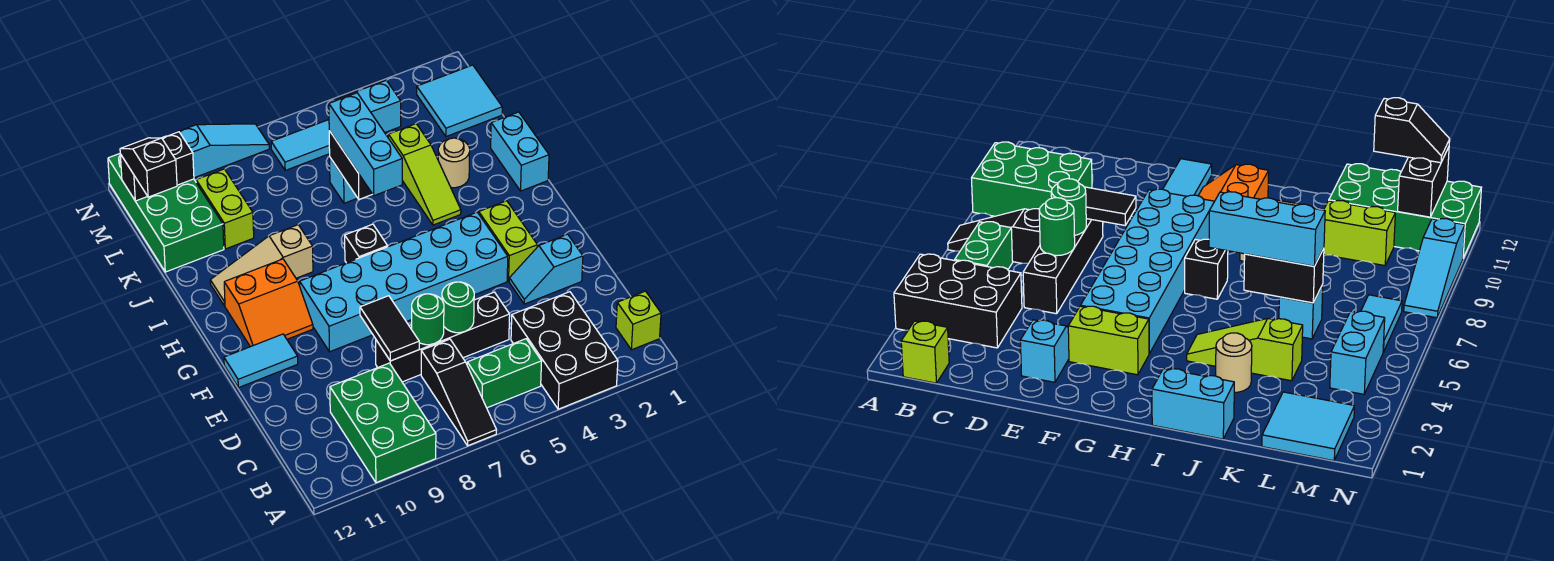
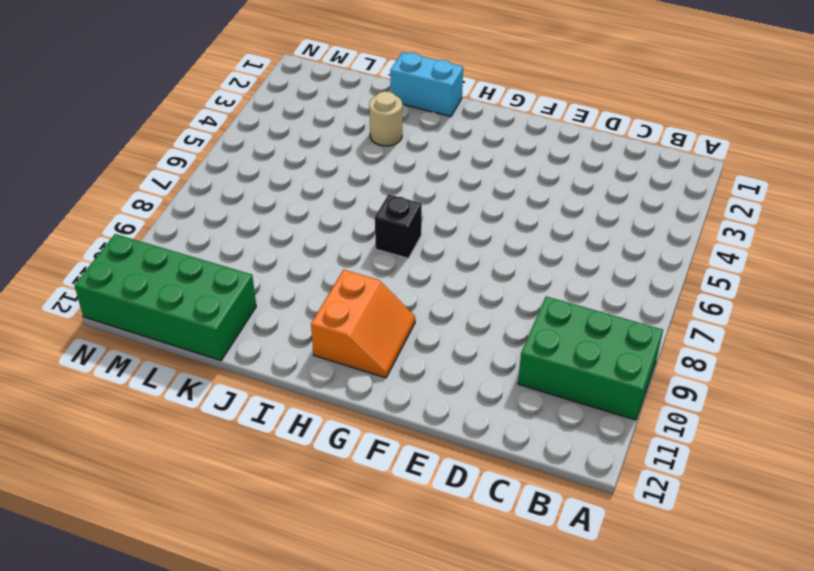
none -> black brick A3:C4 level 1
none -> black slope A7:C7 level 1 top C
none -> lime brick B1 level 1
none -> green brick B5:B6 level 1

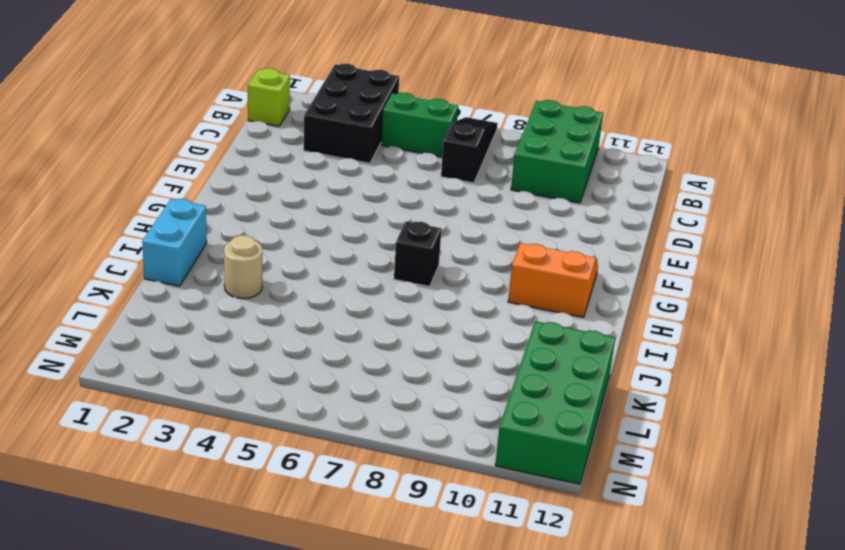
none -> black brick D5:D8 level 1
none -> cyan slope E2:E3 level 1 top 2
none -> lime brick F3:G3 level 1
none -> cyan brick F4:G9 level 1

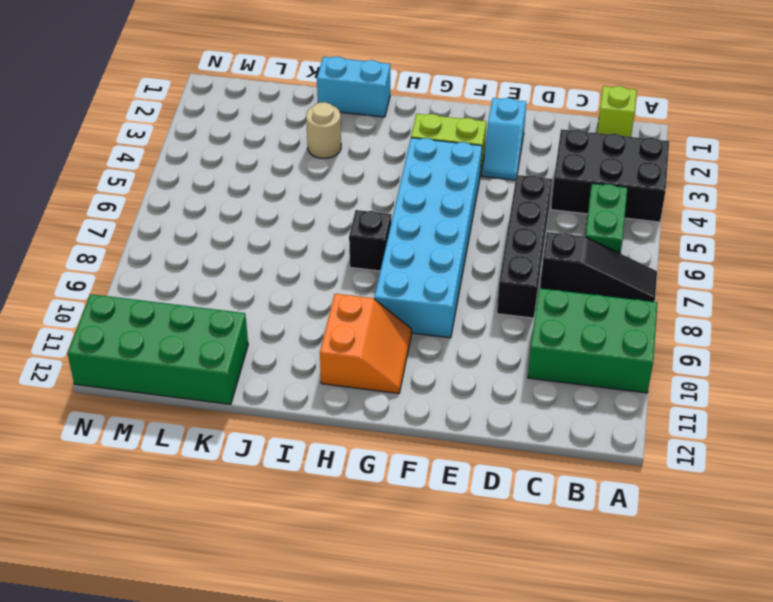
none -> cyan tile F11:F12 level 1
none -> lime slope I4:K4 level 1 top K
none -> tan slope I9:I11 level 1 top 9
none -> cyan brick K6 level 1

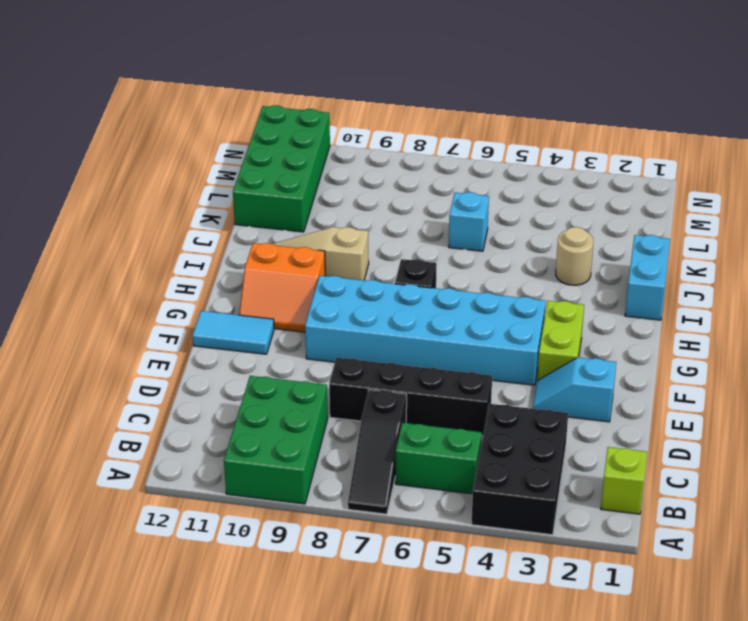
none -> lime slope I4:K4 level 1 top K
none -> lime brick K10:L10 level 1
none -> cyan tile L1:M2 level 1
none -> cyan brick M4:M5 level 1

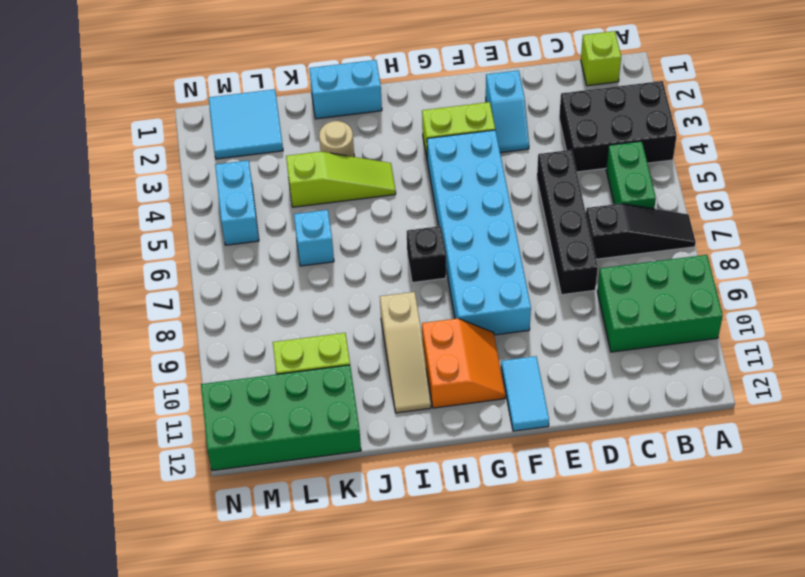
none -> cyan tile M6:M7 level 1
none -> cyan slope N8:N10 level 1 top 10
none -> green round brick D6 level 2
none -> green round brick D7 level 2

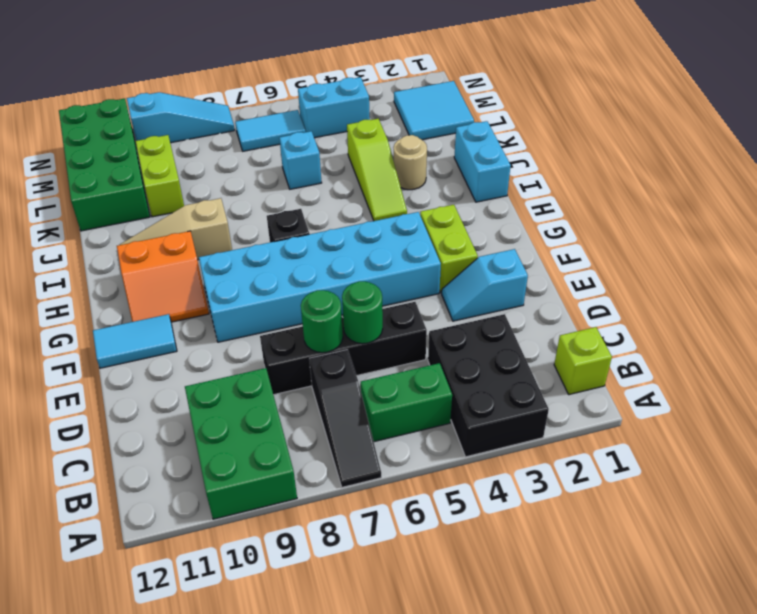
none -> black tile D8:E8 level 2
none -> black brick J6:K6 level 2
none -> black brick M11:M12 level 2
none -> cyan brick I6:K6 level 3

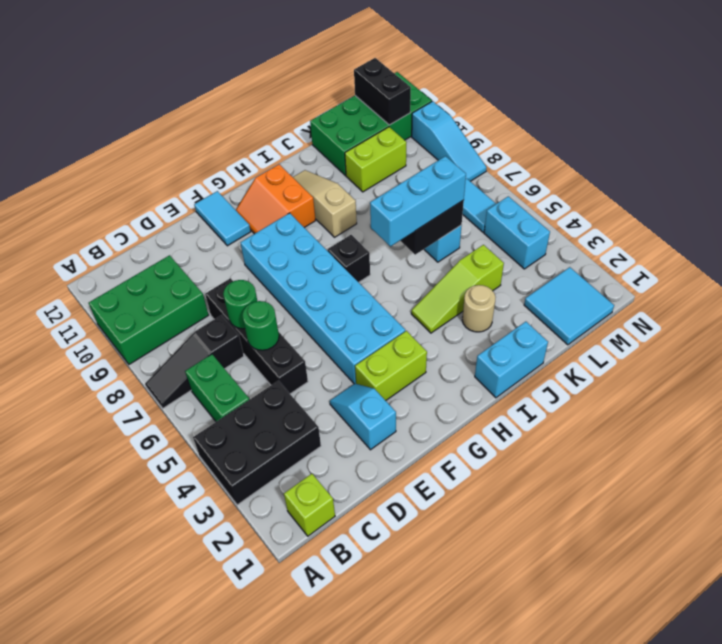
none -> black tile D8:E8 level 2
none -> black slope L12:M12 level 3 top L

